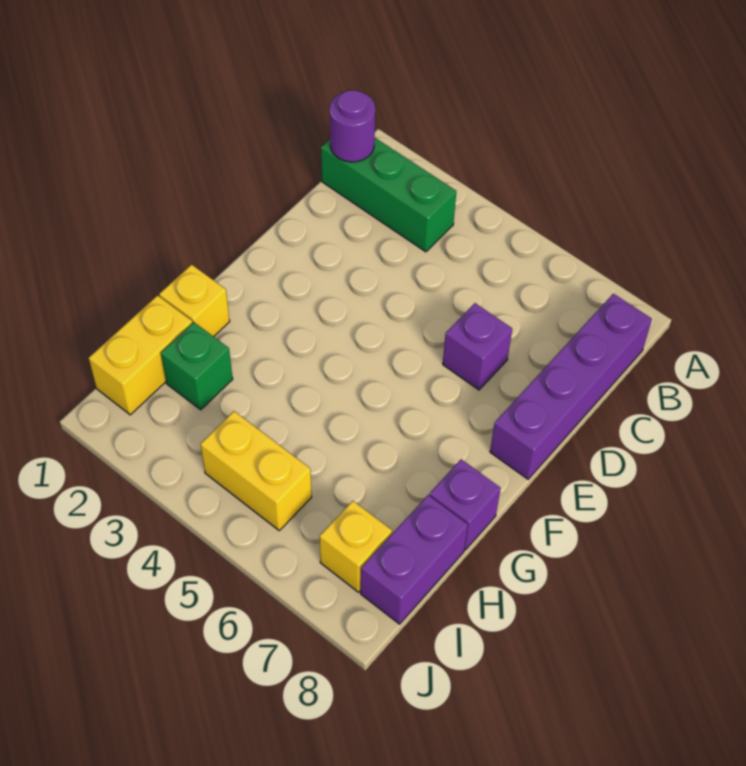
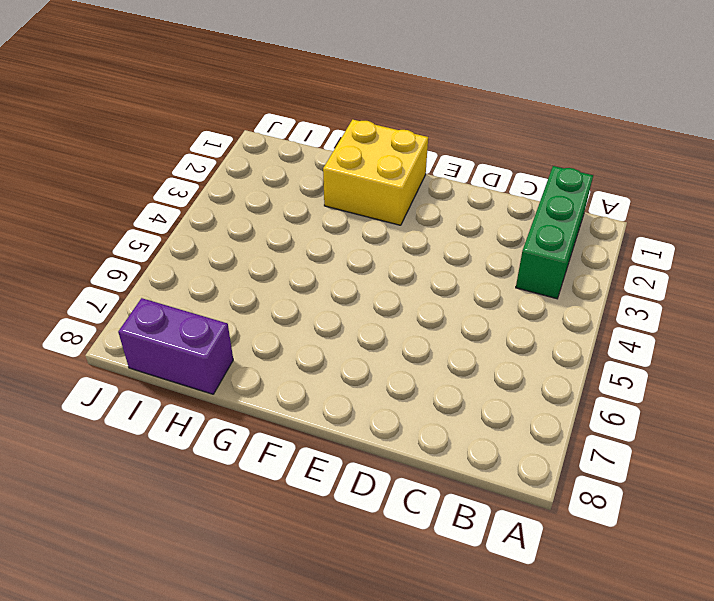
yellow brick F1:G2 level 1 -> yellow brick G1 level 1
none -> purple brick B8:E8 level 1
none -> purple brick D6 level 1

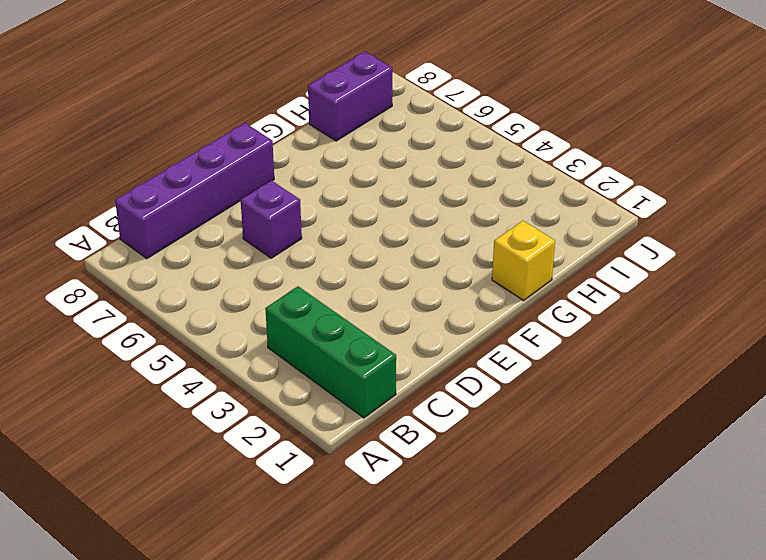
none -> purple brick G8 level 1
none -> yellow brick H1:I1 level 1

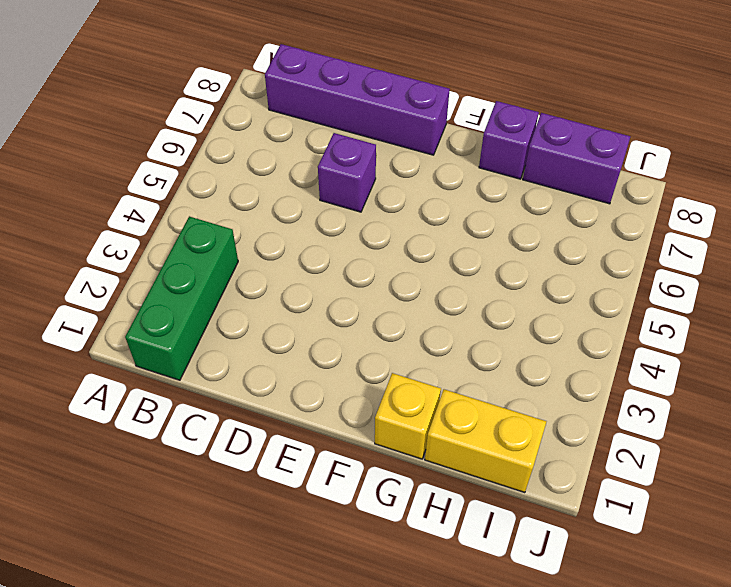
none -> green brick H2 level 1
none -> yellow brick I4:I5 level 1

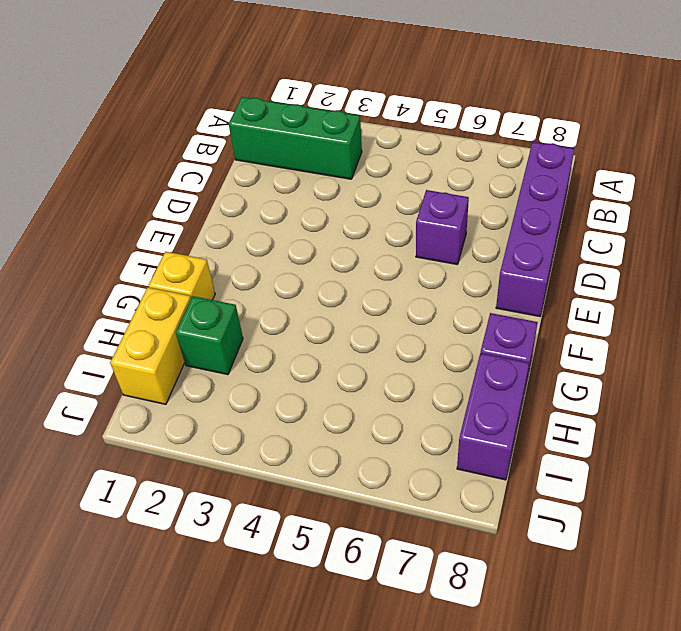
none -> yellow brick I4:I5 level 1
none -> yellow brick I7 level 1

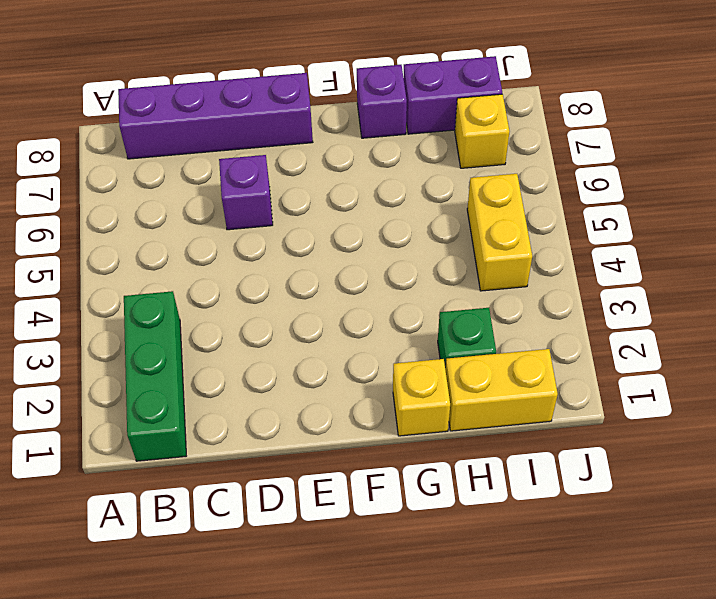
none -> purple round brick B1 level 2

